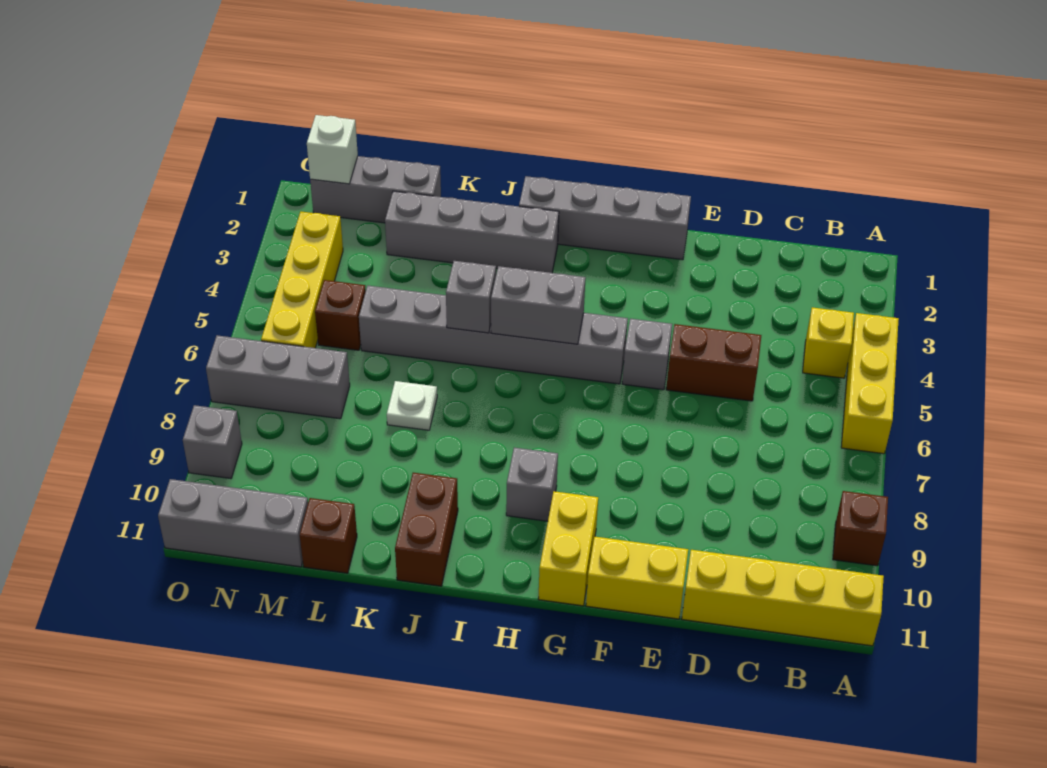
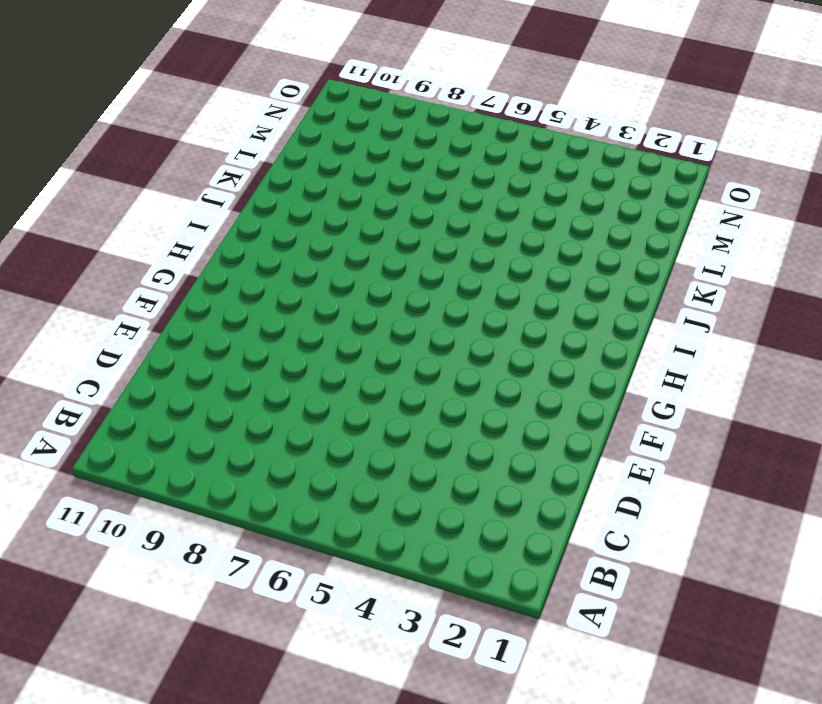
none -> yellow brick A4:A6 level 1
none -> brown brick A9 level 1
none -> yellow brick A11:D11 level 1

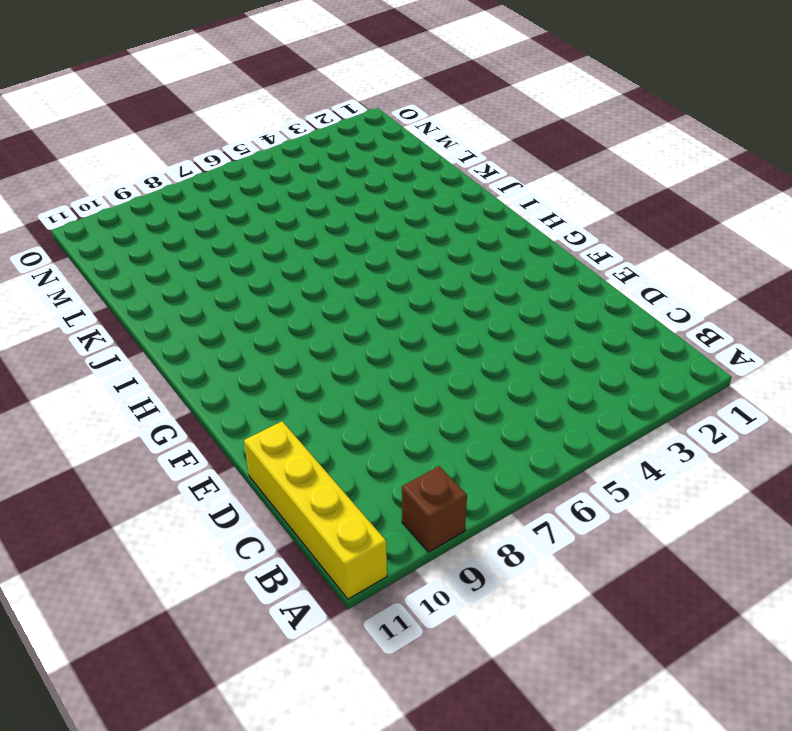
none -> yellow brick A4:A6 level 1
none -> yellow brick B4 level 1
none -> brown brick D5:E5 level 1

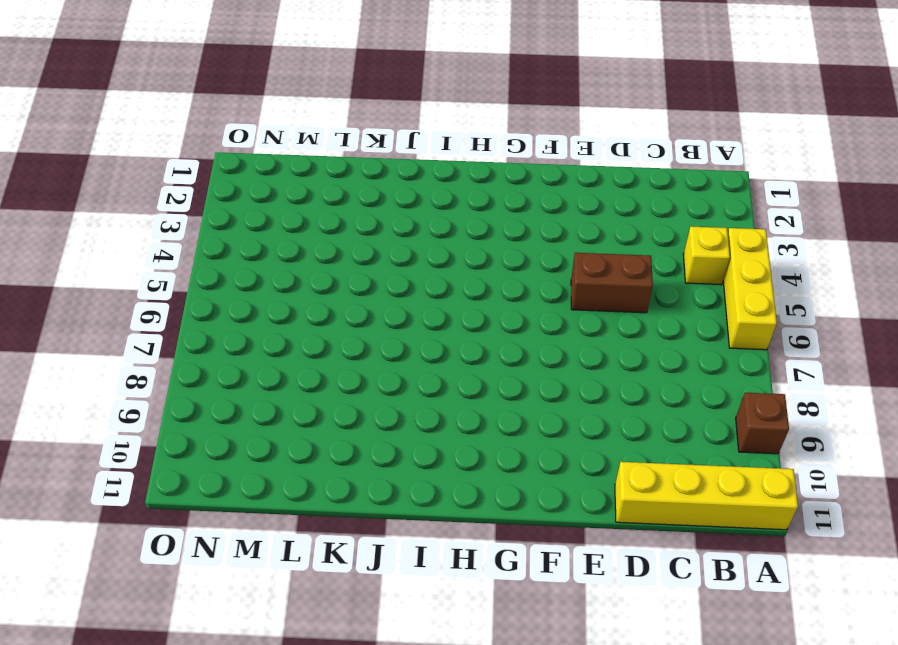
none -> yellow brick E11:F11 level 1
none -> grey brick F1:I1 level 1
none -> grey brick F5 level 1

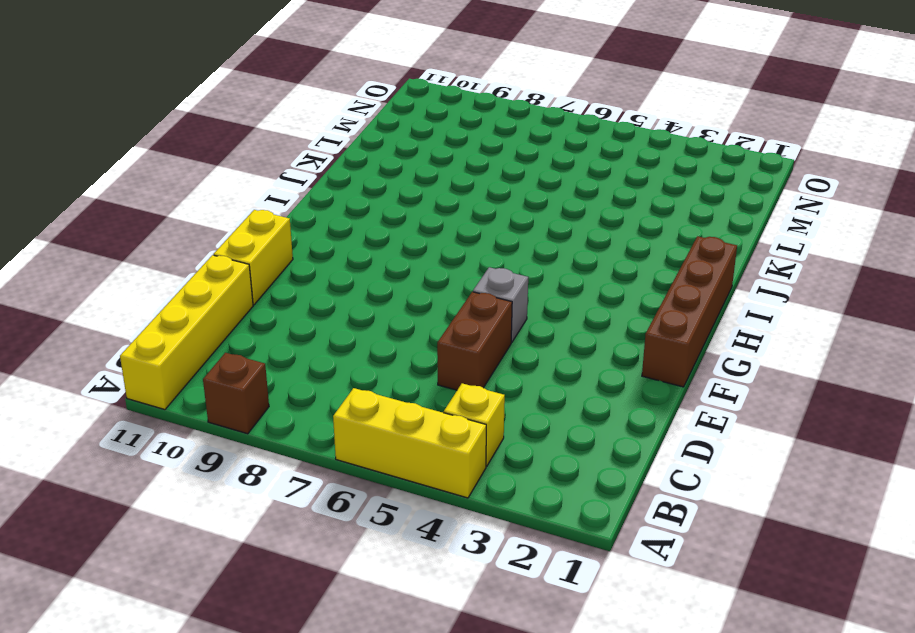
brown brick F1:I1 level 1 -> grey brick F1:I1 level 1
none -> grey brick G5:L5 level 1
none -> yellow brick G10:G11 level 1
none -> grey brick H9 level 1

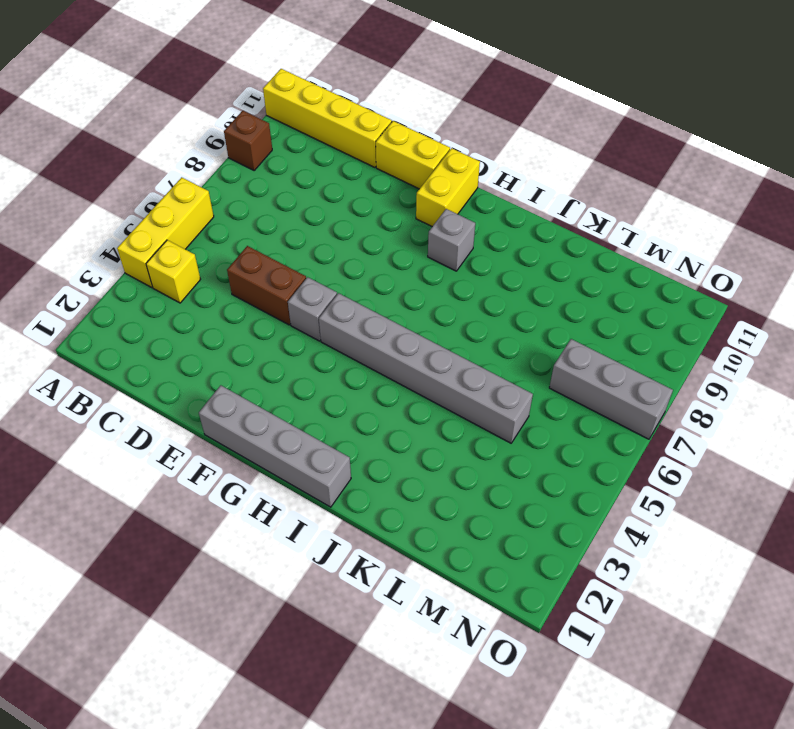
none -> grey brick I2:L2 level 1
none -> brown brick J10:J11 level 1
none -> white plate K7 level 1

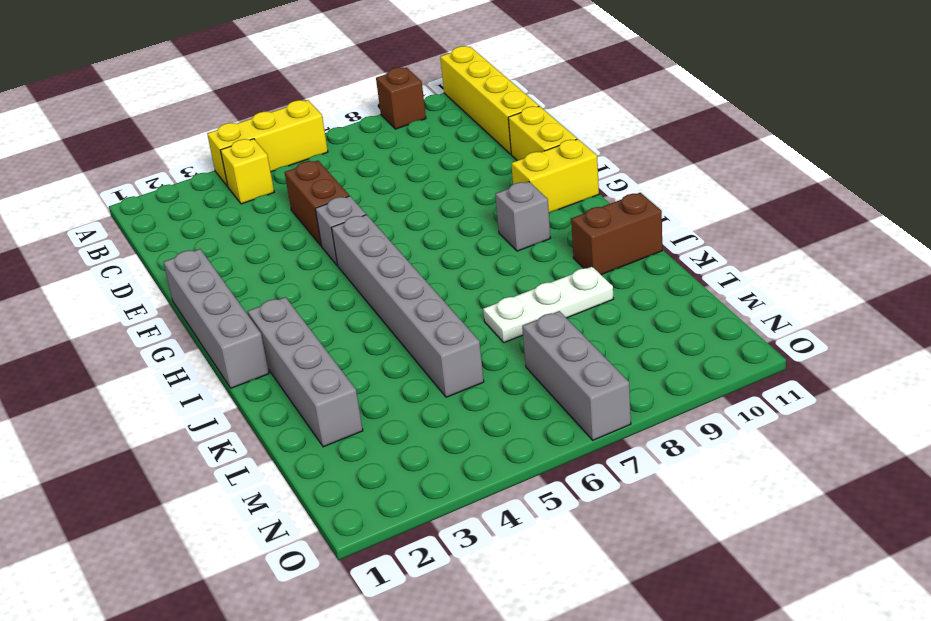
white plate K7:K9 level 1 -> white plate K7 level 1
none -> grey brick L1:N1 level 1
none -> brown brick L11 level 1
none -> brown brick M5 level 1

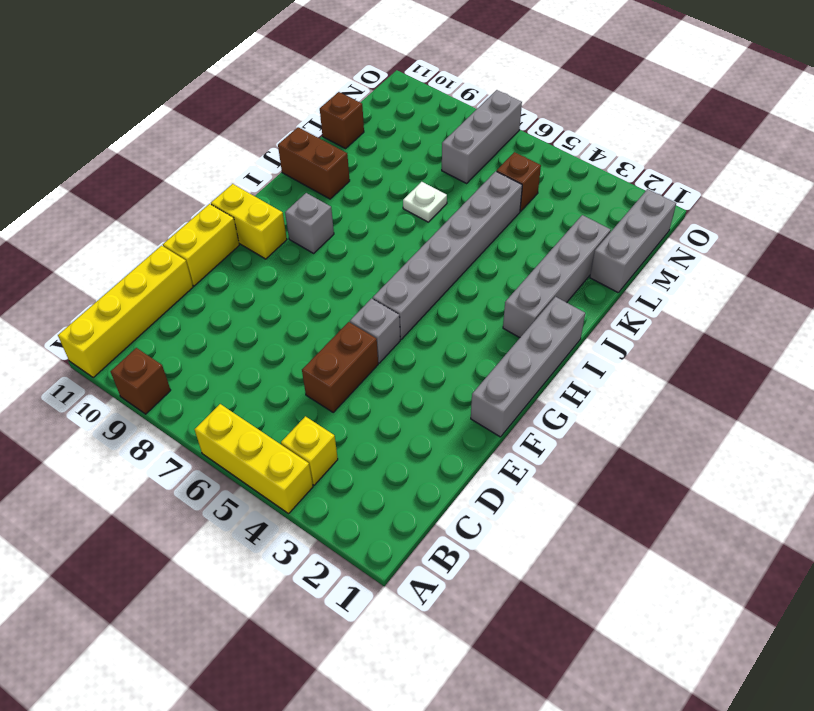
none -> grey brick M11:O11 level 1
none -> yellow brick N3:N6 level 1
none -> grey brick O9 level 1

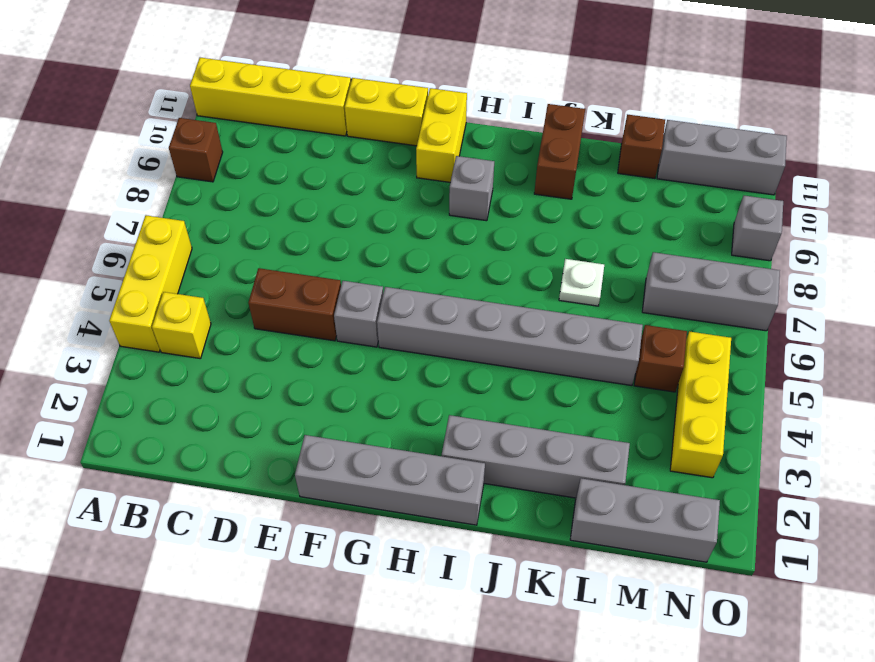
yellow brick N3:N5 level 1 -> yellow brick N3:N6 level 1
none -> grey brick H5:I5 level 2
none -> grey brick J5 level 2
none -> white brick N1 level 2

